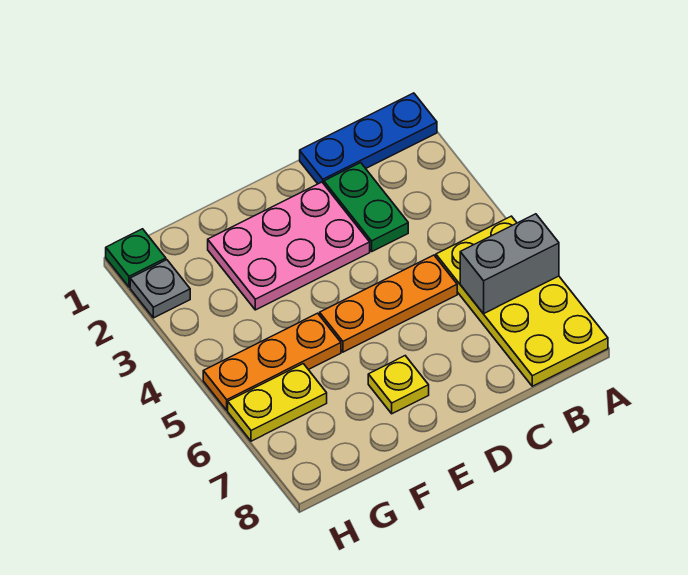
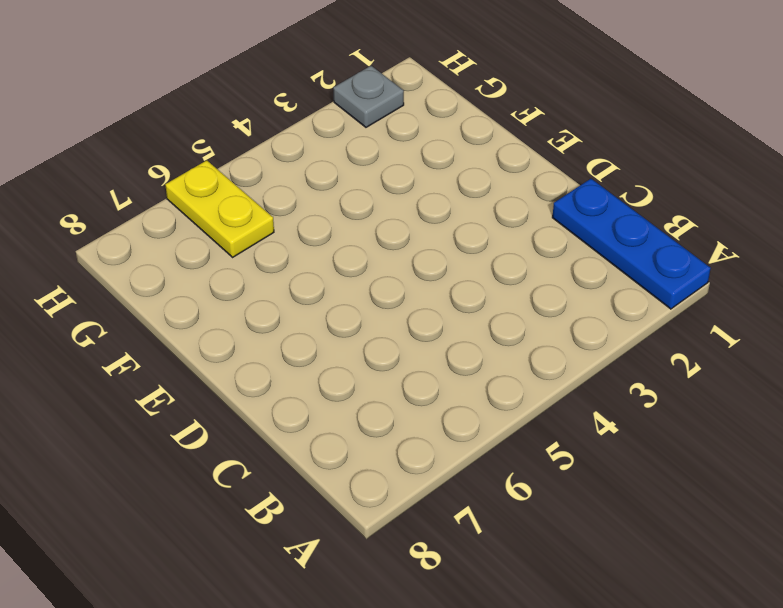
none -> yellow plate A5:B8 level 1
none -> green plate C2:C3 level 1

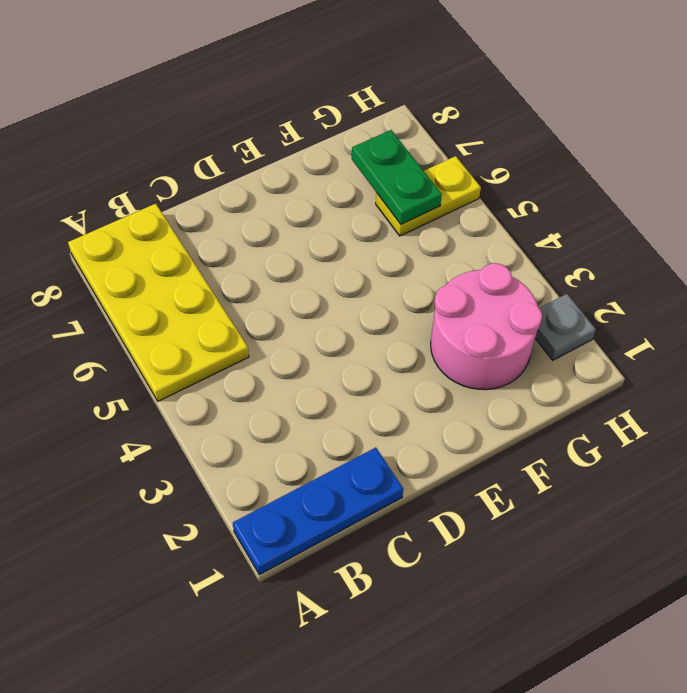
pink round brick F2:G3 level 1 -> pink plate D2:F3 level 1
green plate G6:G7 level 2 -> green plate C2:C3 level 1
none -> orange plate C5:E5 level 1
none -> yellow plate E7 level 1

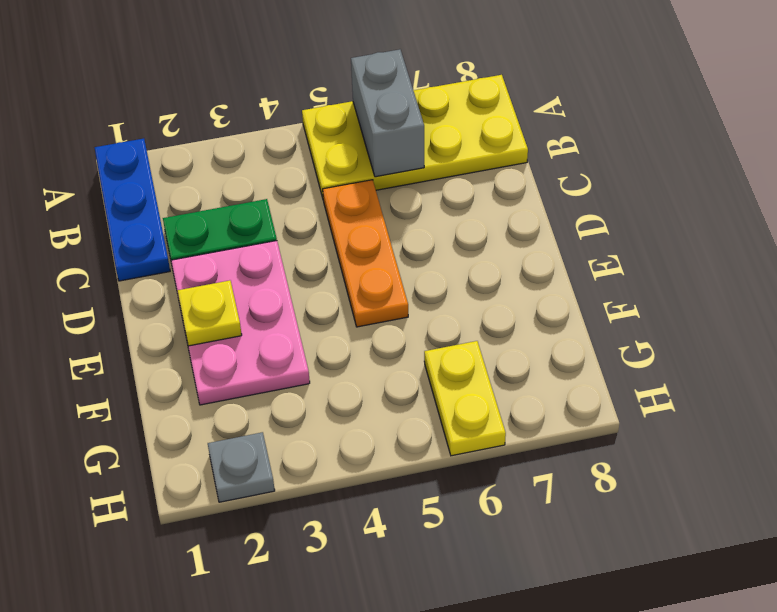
yellow plate E2 level 2 -> yellow plate E7 level 1
none -> orange plate F5:H5 level 1
none -> green plate H1 level 1

